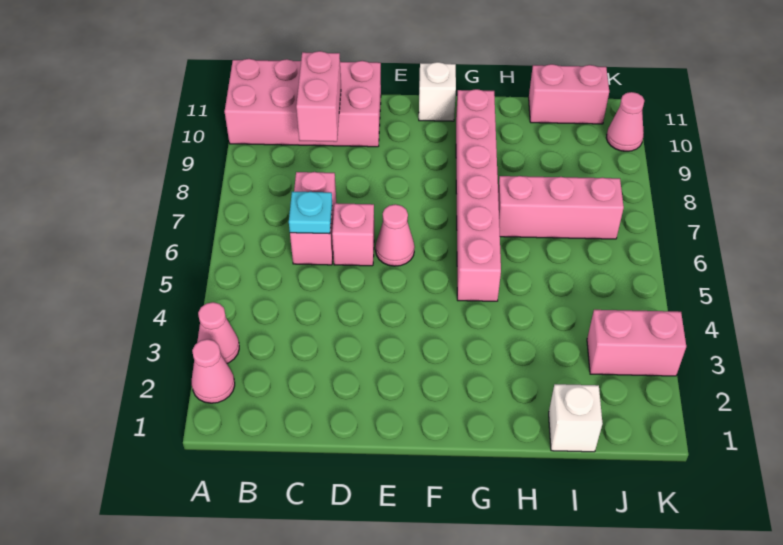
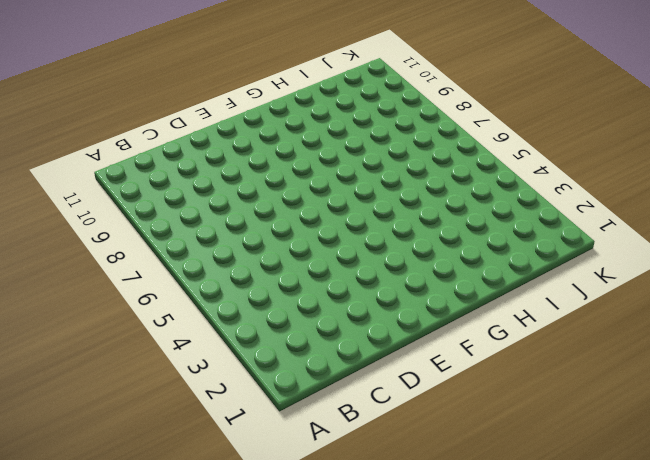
none -> pink cone A2 level 1
none -> pink cone A3 level 1
none -> pink brick A10:D11 level 1

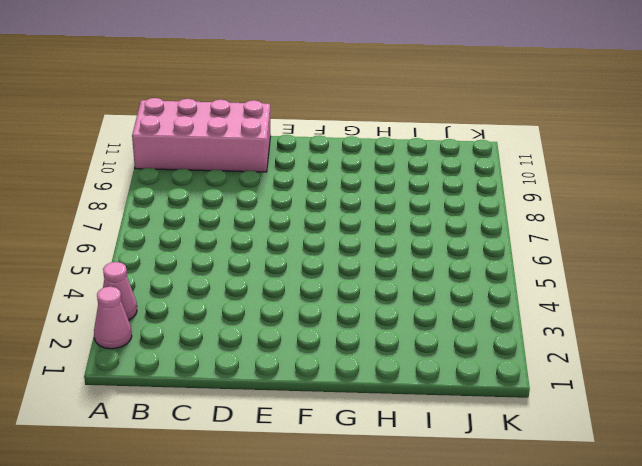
none -> pink brick C6:C7 level 1
none -> pink brick D6 level 1
none -> pink cone E6 level 1

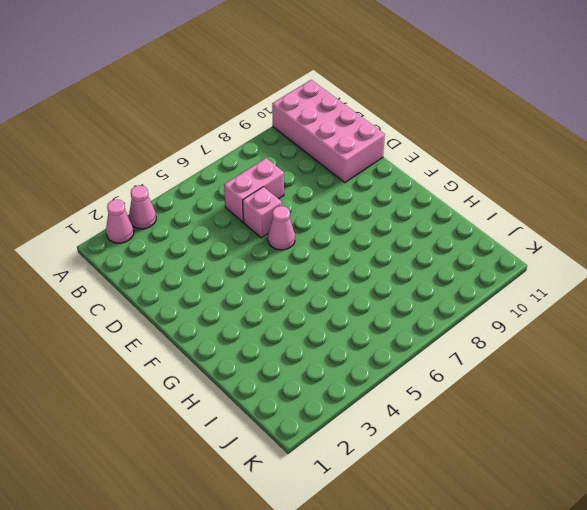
none -> white brick F11 level 1
none -> pink brick G5:G10 level 1
none -> pink brick H7:J7 level 1

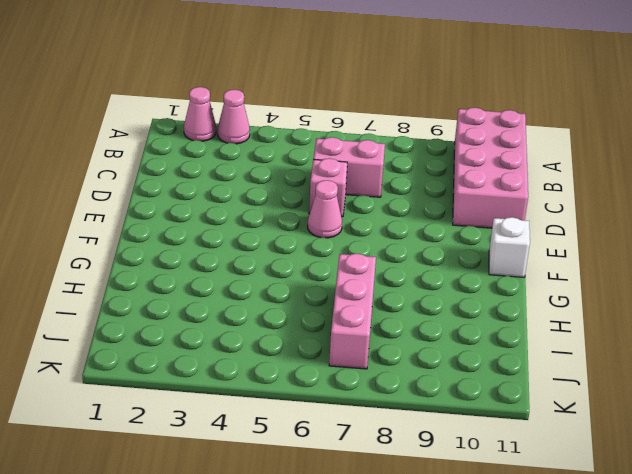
none -> pink brick G5:G10 level 1
none -> white brick I1 level 1
none -> pink brick I11:J11 level 1

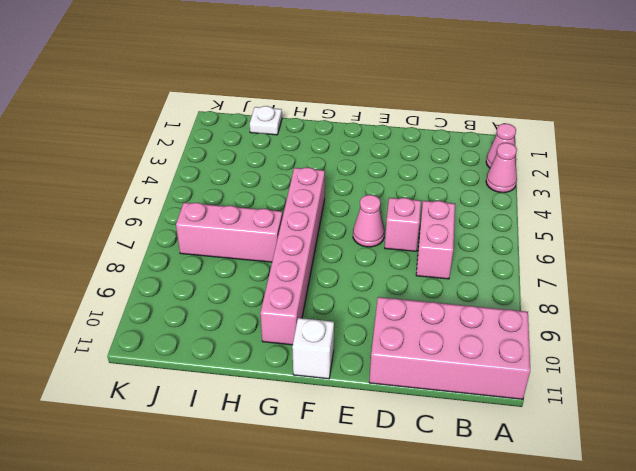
white plate I1 level 1 -> white brick I1 level 1
none -> pink brick I11:J11 level 1
none -> pink brick J3:K3 level 1
none -> pink cone K10 level 1

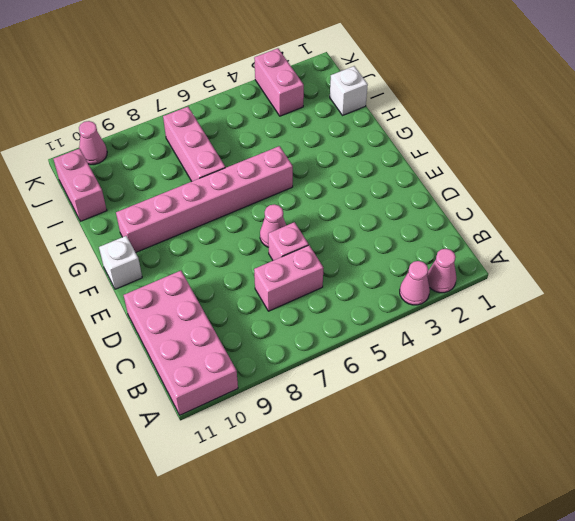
none -> cyan plate C6 level 2
none -> pink brick C9:C10 level 2

